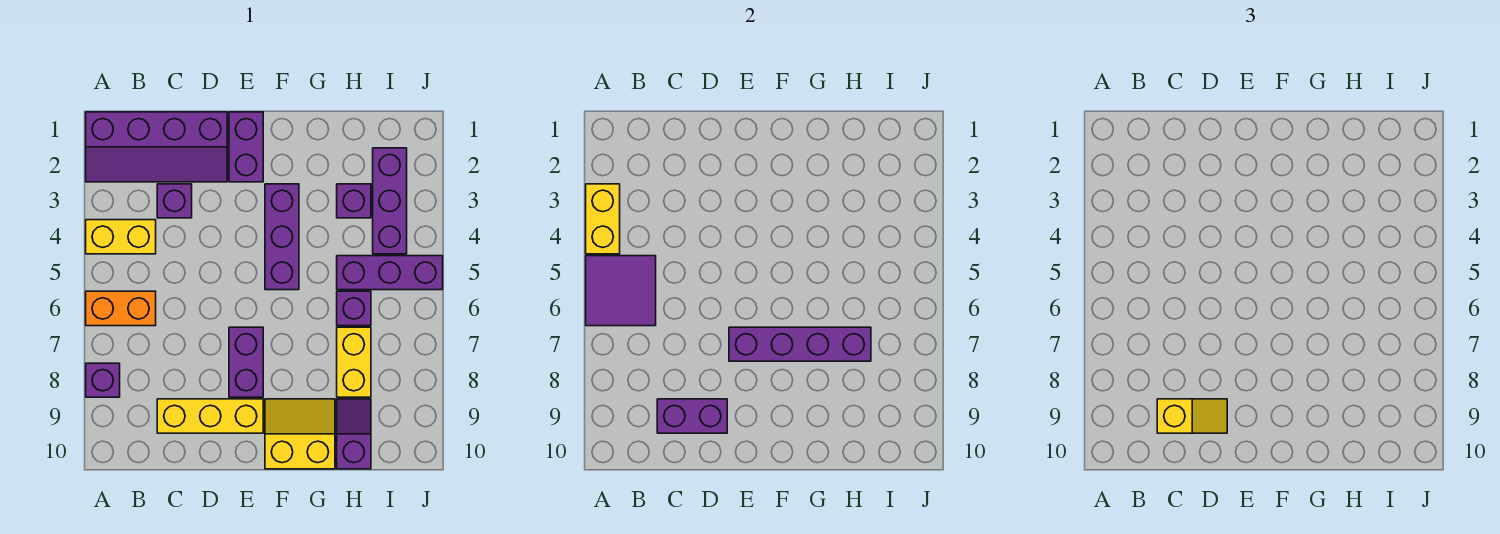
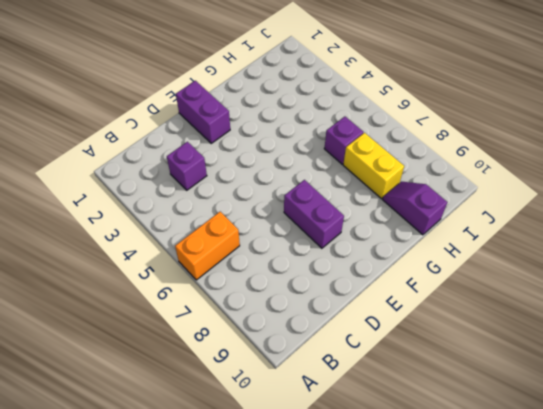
none -> purple slope A1:D2 level 1 top 1
none -> yellow brick A4:B4 level 1
none -> purple brick A8 level 1

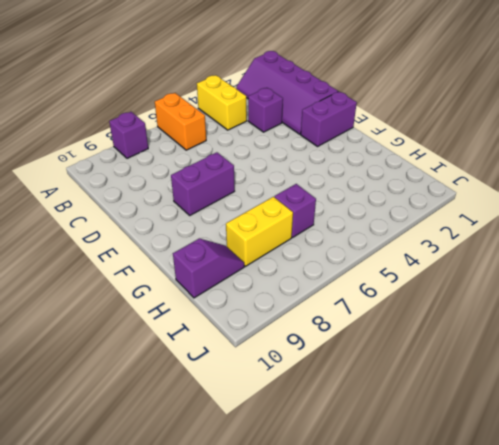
none -> yellow brick C9:E9 level 1
none -> purple brick F3:F5 level 1
none -> yellow slope F9:G10 level 1 top 10

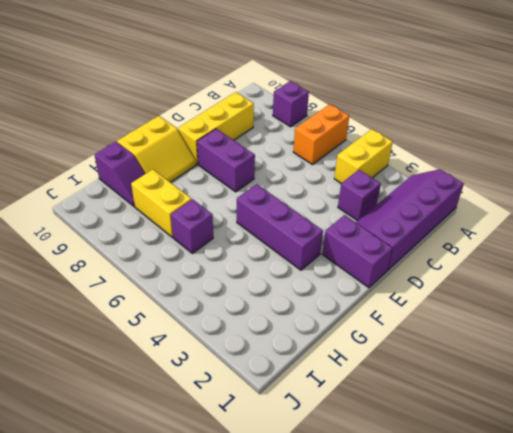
none -> purple brick H3 level 1
none -> purple brick H5:J5 level 1
none -> purple brick I2:I4 level 1

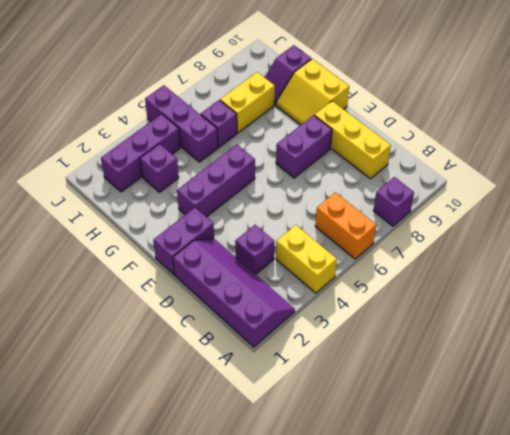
none -> yellow brick A3:A4 level 2
none -> purple tile A5:B6 level 2
none -> purple brick C9:D9 level 2

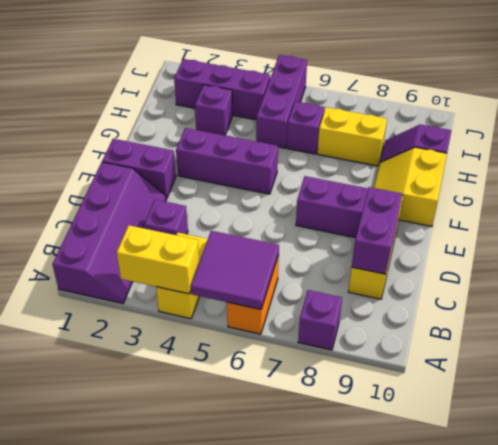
none -> purple brick E7:H7 level 2
none -> yellow slope C9:D9 level 3 top C

